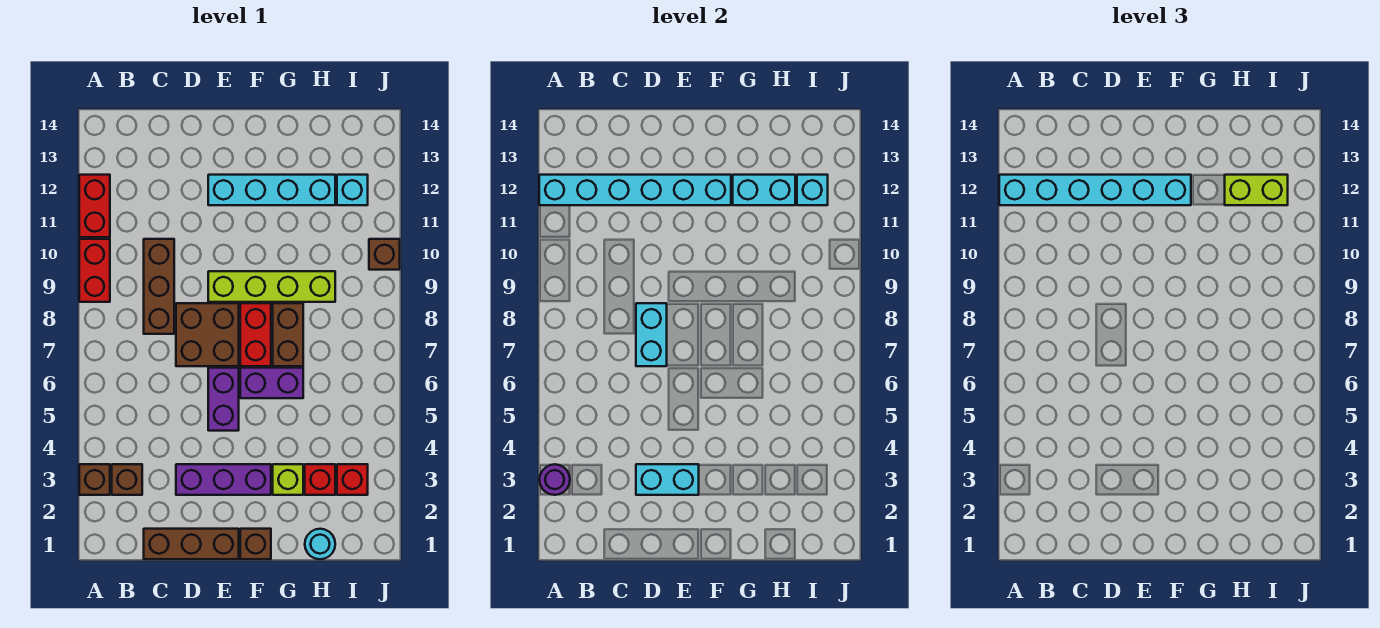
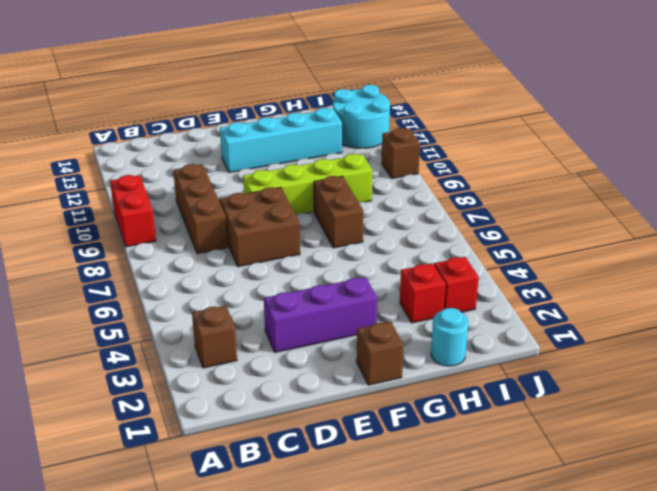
cyan round brick I12:J13 level 1 -> cyan brick I12 level 1
none -> brown brick A3 level 1
none -> red brick A11:A12 level 1
none -> brown brick C1:E1 level 1

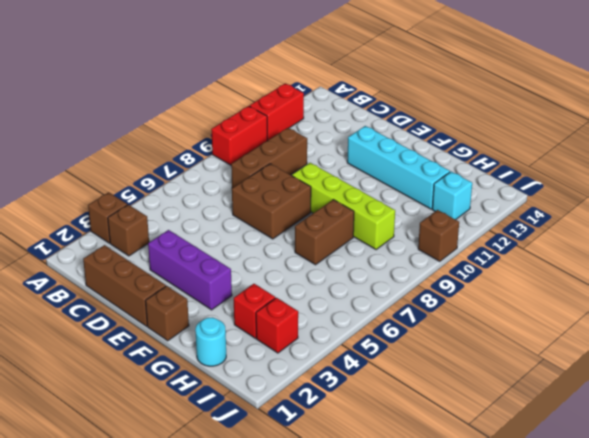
none -> purple brick E5:E6 level 1
none -> purple brick F6:G6 level 1
none -> red brick F7:F8 level 1

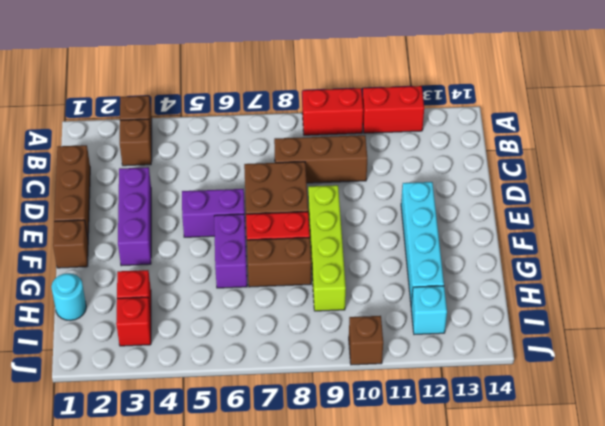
none -> lime brick G3 level 1
none -> purple round brick A3 level 2
none -> cyan brick A12:F12 level 2

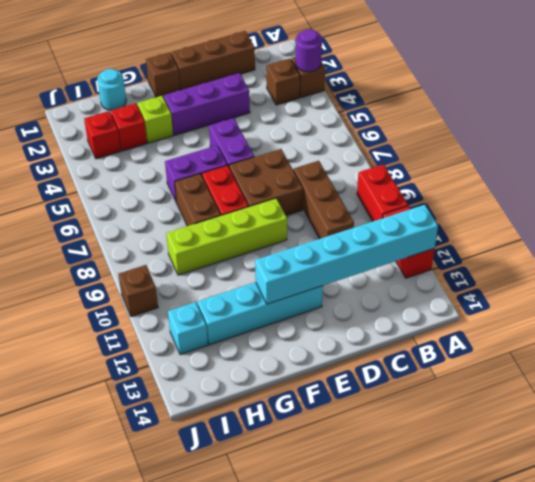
none -> cyan brick D3:E3 level 2
none -> cyan brick D7:D8 level 2
none -> cyan brick G12:H12 level 2

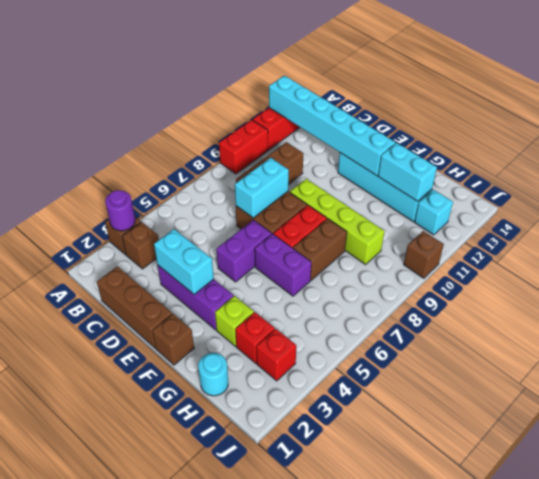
none -> cyan brick I12 level 2
none -> cyan brick A12:F12 level 3
none -> lime brick H12:I12 level 3

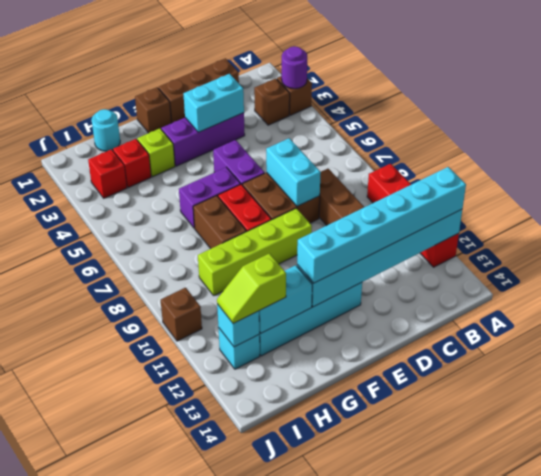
lime slope H12:I12 level 3 top H -> lime brick H12:I12 level 3

